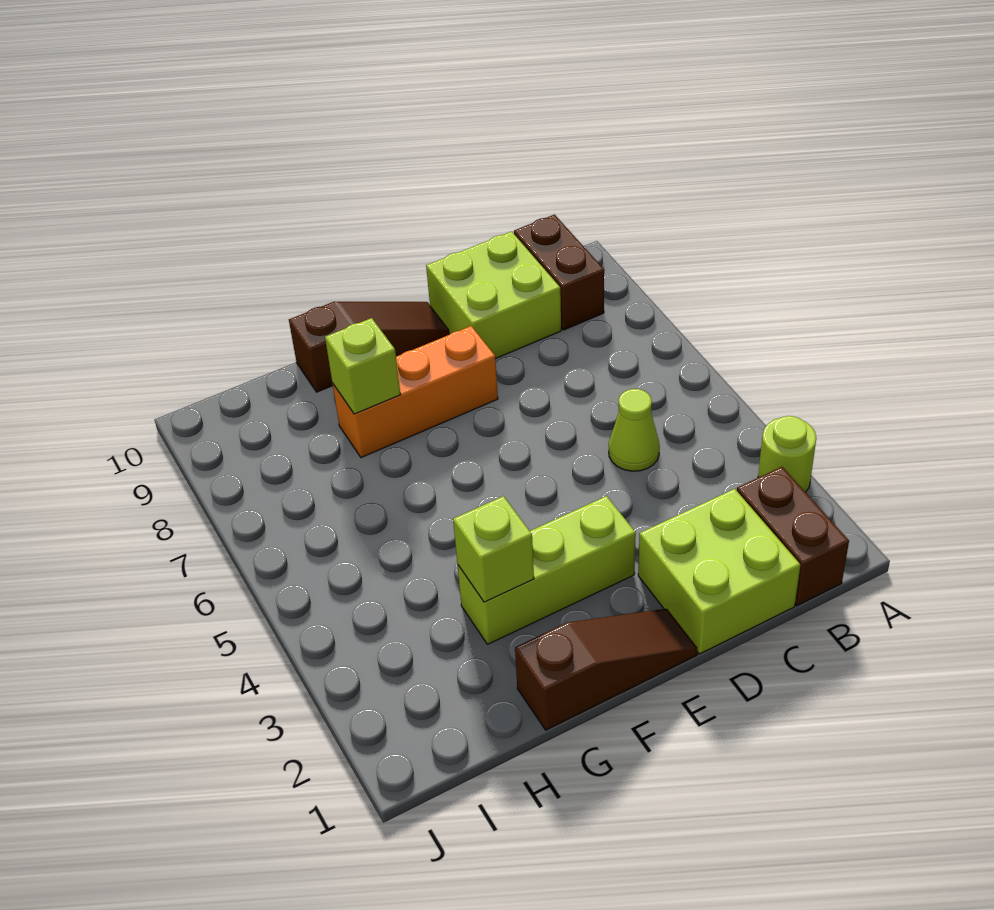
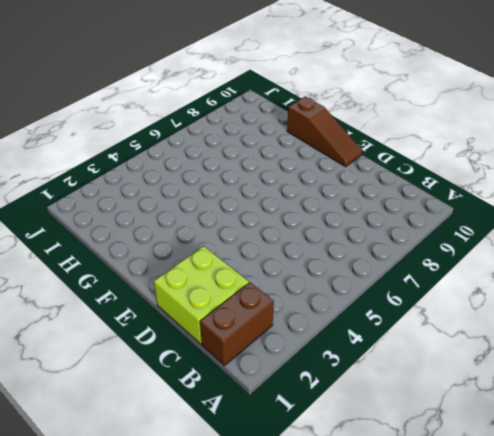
none -> lime round brick A3 level 1
none -> brown brick B9:B10 level 1
none -> lime cone C5 level 1

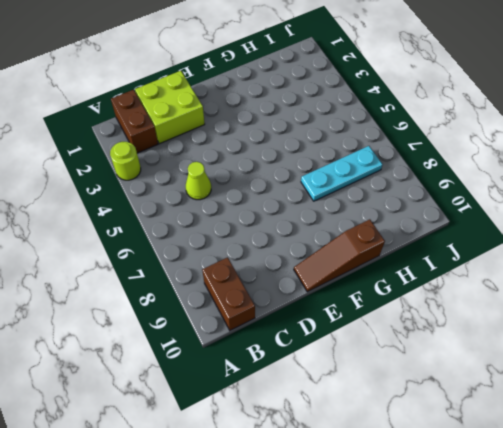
cyan plate G7:I7 level 1 -> none
none -> lime brick C9:D10 level 1
none -> brown slope E1:G1 level 1 top G
none -> lime brick E3:G3 level 1

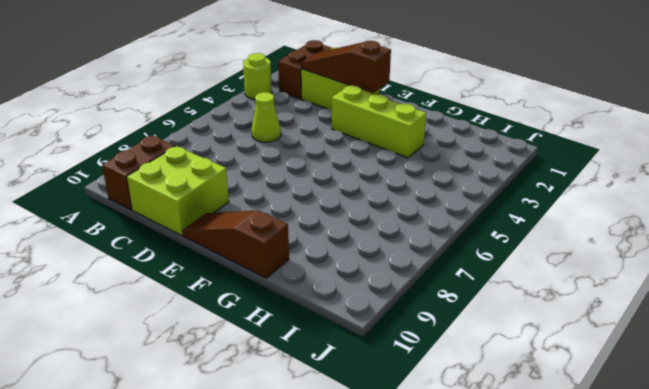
brown slope C2:E2 level 2 top E -> brown slope E1:G1 level 1 top G
none -> orange brick E8:G8 level 1
none -> lime brick G3 level 2
none -> lime brick G8 level 2

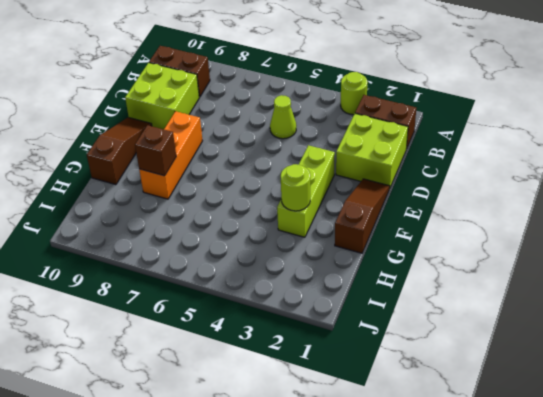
lime round brick G3 level 2 -> lime brick G3 level 2
brown brick G8 level 2 -> lime brick G8 level 2

